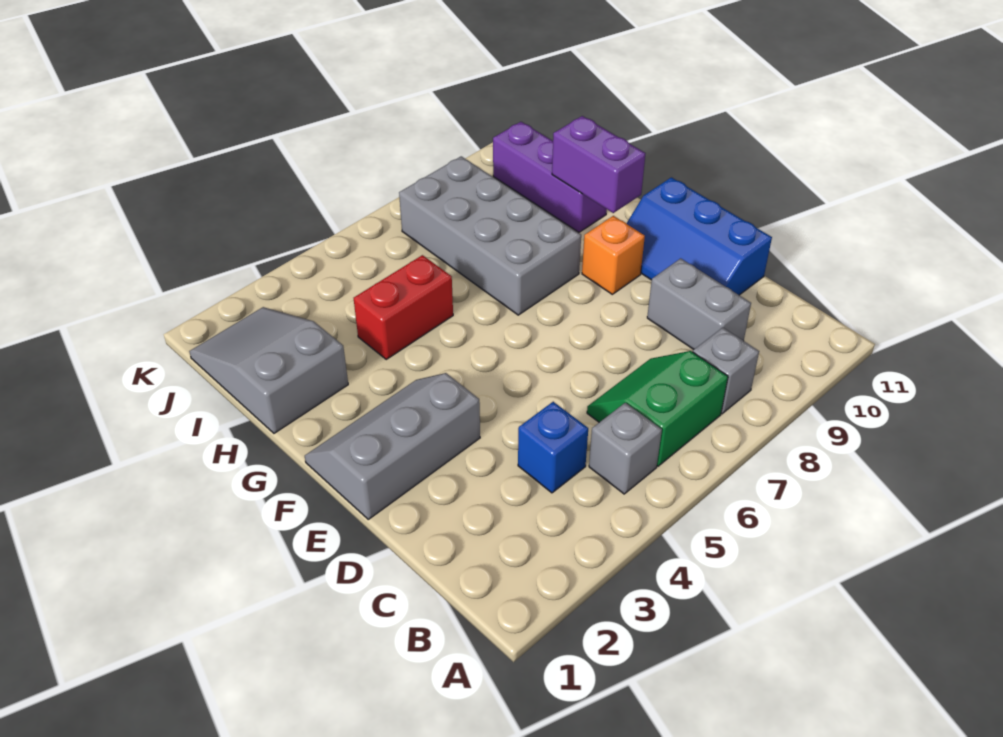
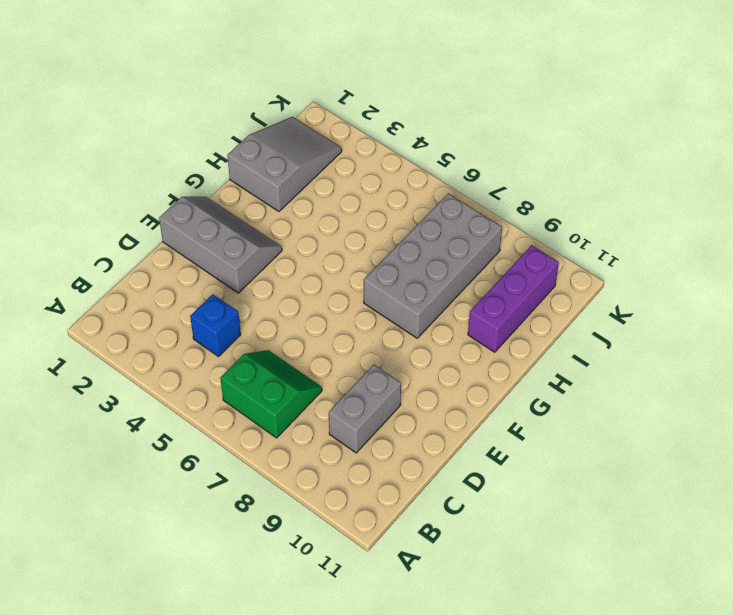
none -> grey brick B5 level 1
none -> grey brick B8 level 1
none -> blue slope D10:F11 level 1 top 11

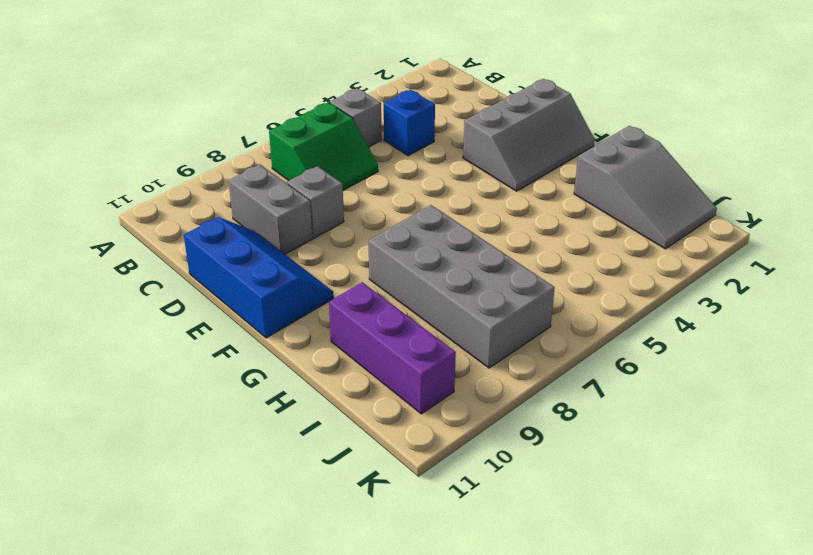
grey brick D8 level 1 -> grey brick B8 level 1
none -> orange brick F9 level 1
none -> red brick H4:H5 level 1
none -> purple brick G10:H10 level 2

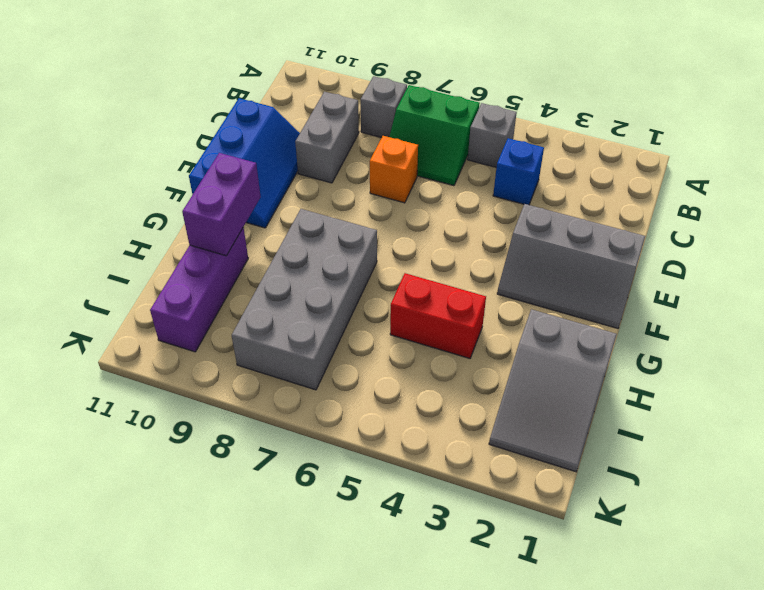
orange brick D7 level 1 -> orange brick F9 level 1

